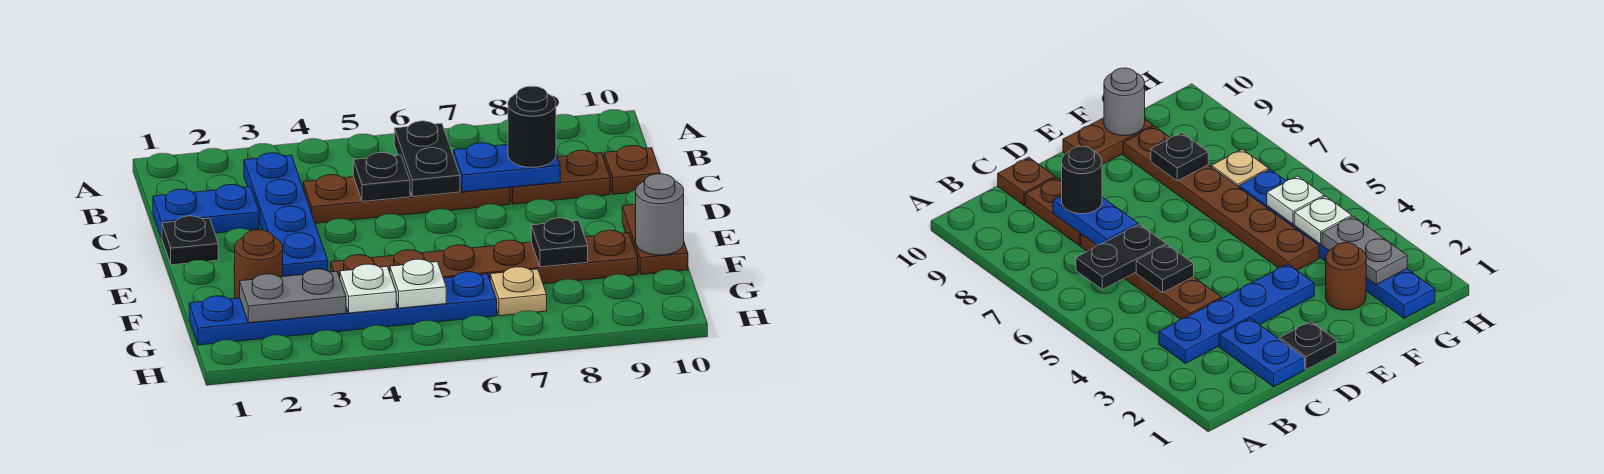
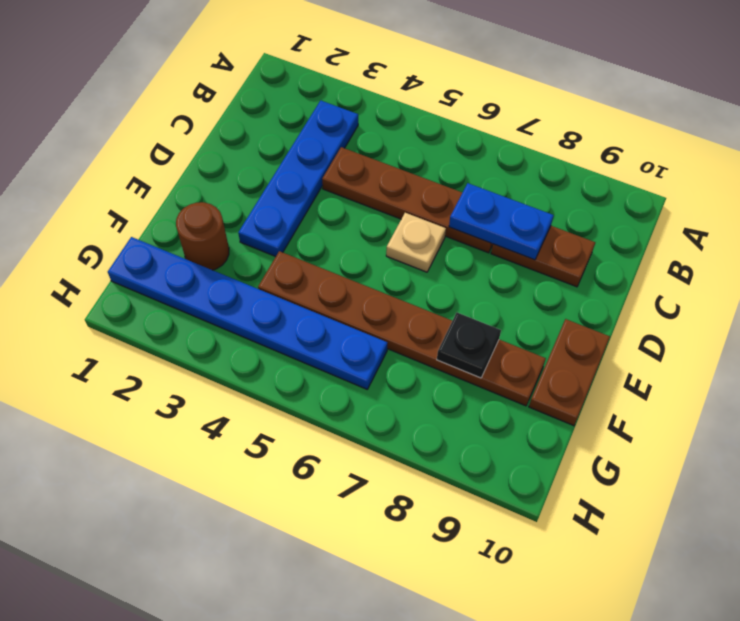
tan plate D6 level 1 -> tan plate G7 level 1
none -> blue plate C1:C2 level 1
none -> brown plate C10 level 1
none -> black plate D1 level 1

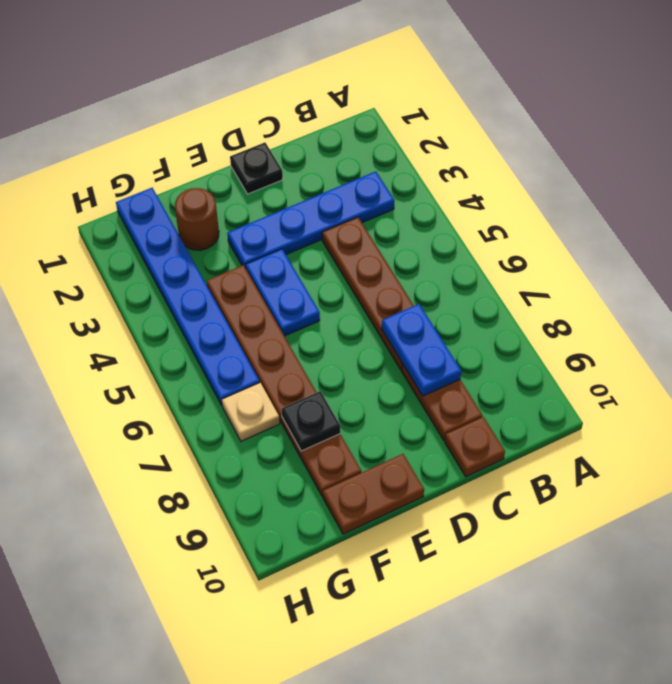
blue plate E4:E5 level 1 -> blue plate C1:C2 level 1
none -> black plate B6:C6 level 2
none -> black plate C5 level 2
none -> grey round brick F10 level 2

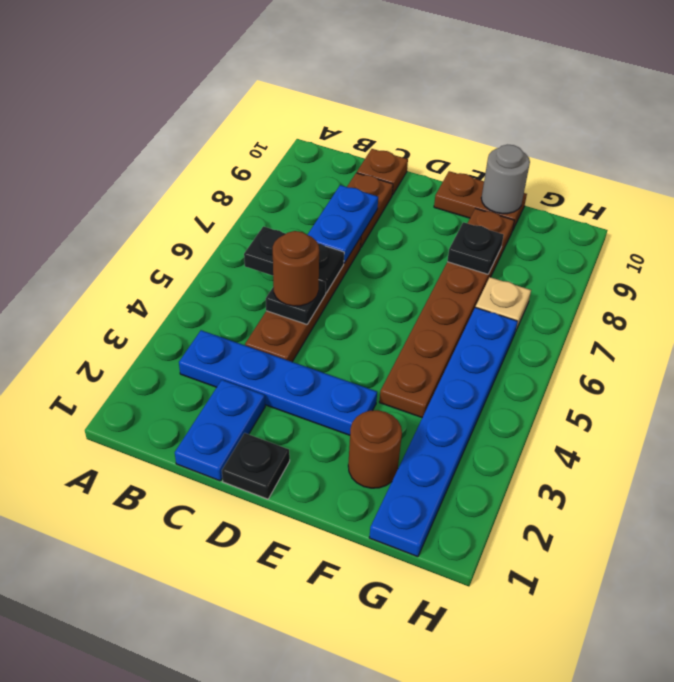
brown round brick C5 level 3 -> none
none -> grey plate G2:G3 level 2
none -> white plate G4 level 2
none -> white plate G5 level 2

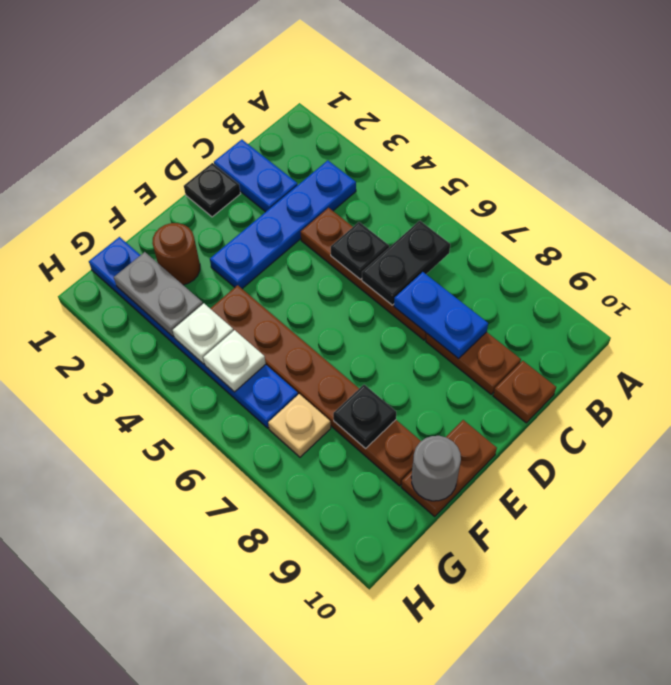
none -> black round brick C8 level 3

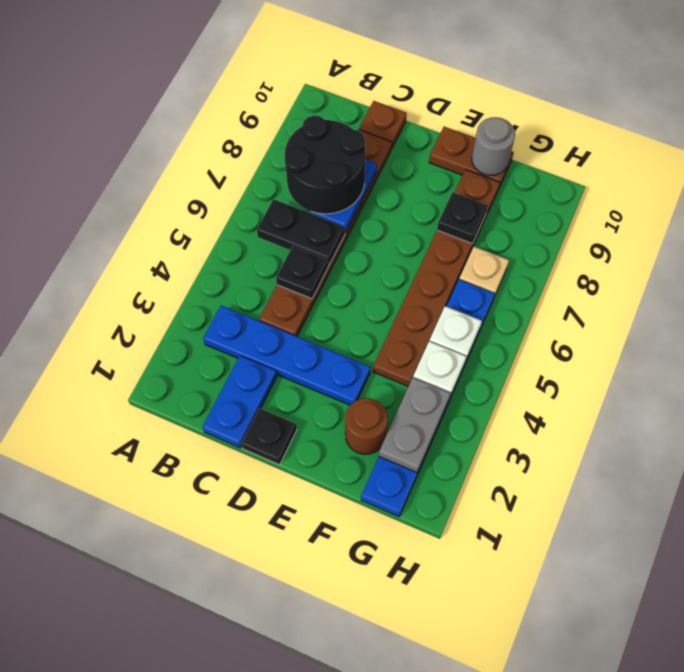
black round brick B7:C8 level 3 -> black round brick C8 level 3

